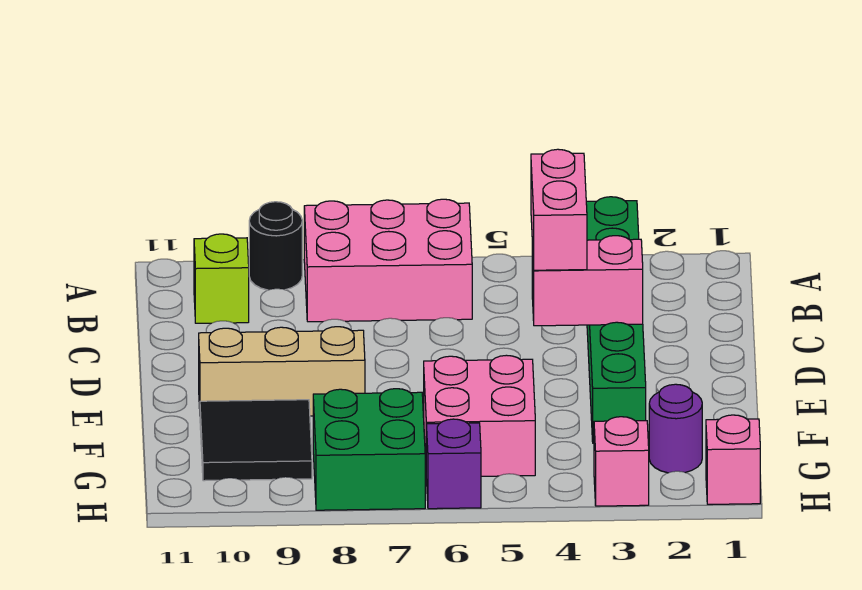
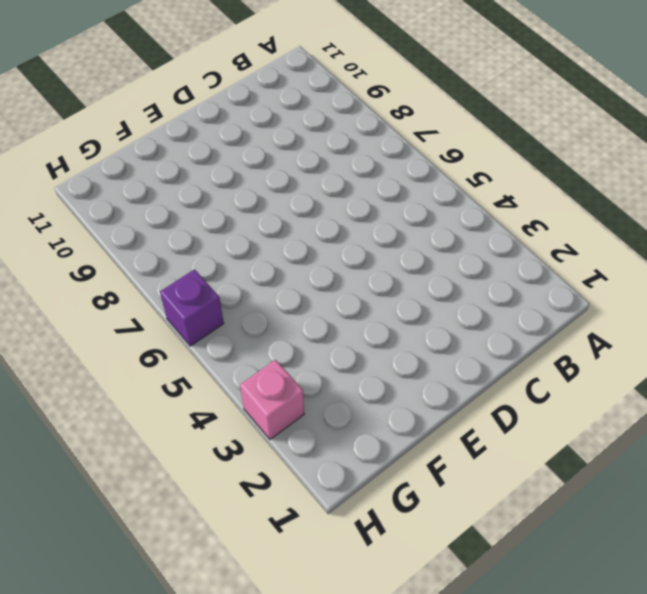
none -> green brick A3:F3 level 1
none -> pink brick A6:B8 level 1
none -> black round brick A9 level 1

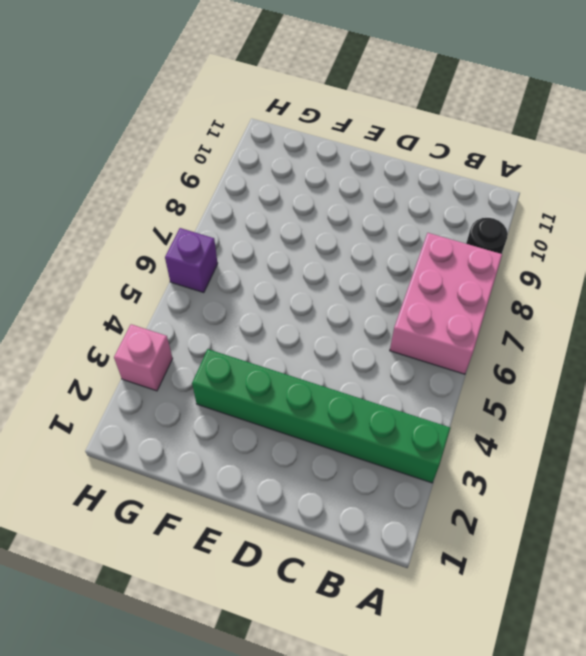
none -> lime brick B10 level 1
none -> tan brick E8:E10 level 1
none -> pink brick F5:G6 level 1

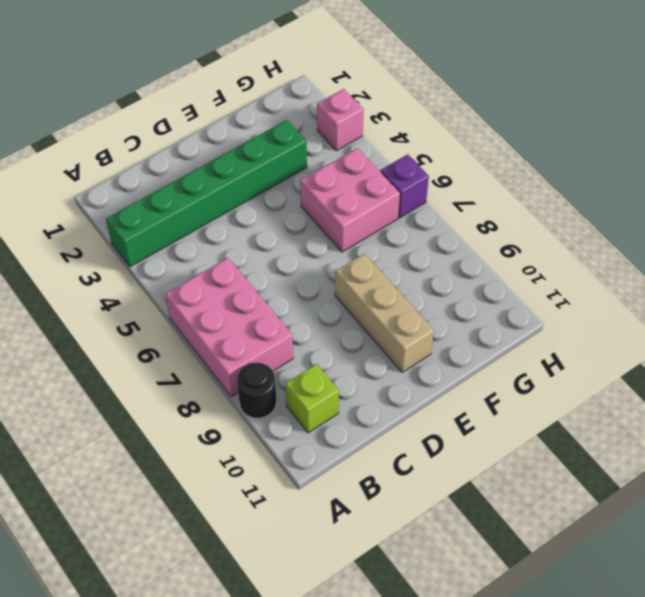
none -> black tile F9:G10 level 1
none -> purple round brick G2 level 1
none -> green brick G7:H8 level 1

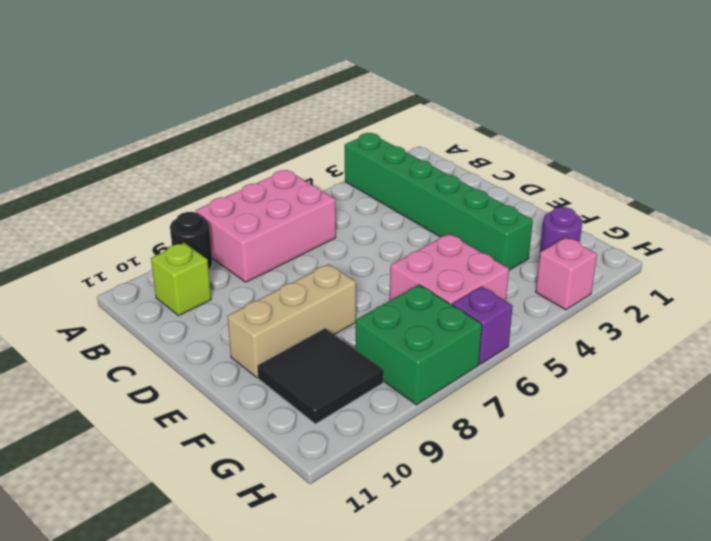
none -> pink brick H1 level 1
none -> pink brick D3:D4 level 2
none -> pink brick C4:D4 level 3

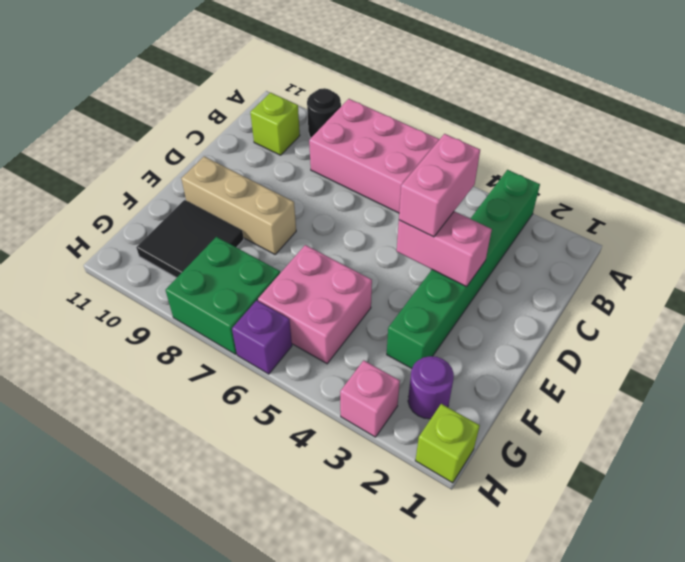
lime brick H1 level 1 -> pink brick H1 level 1

